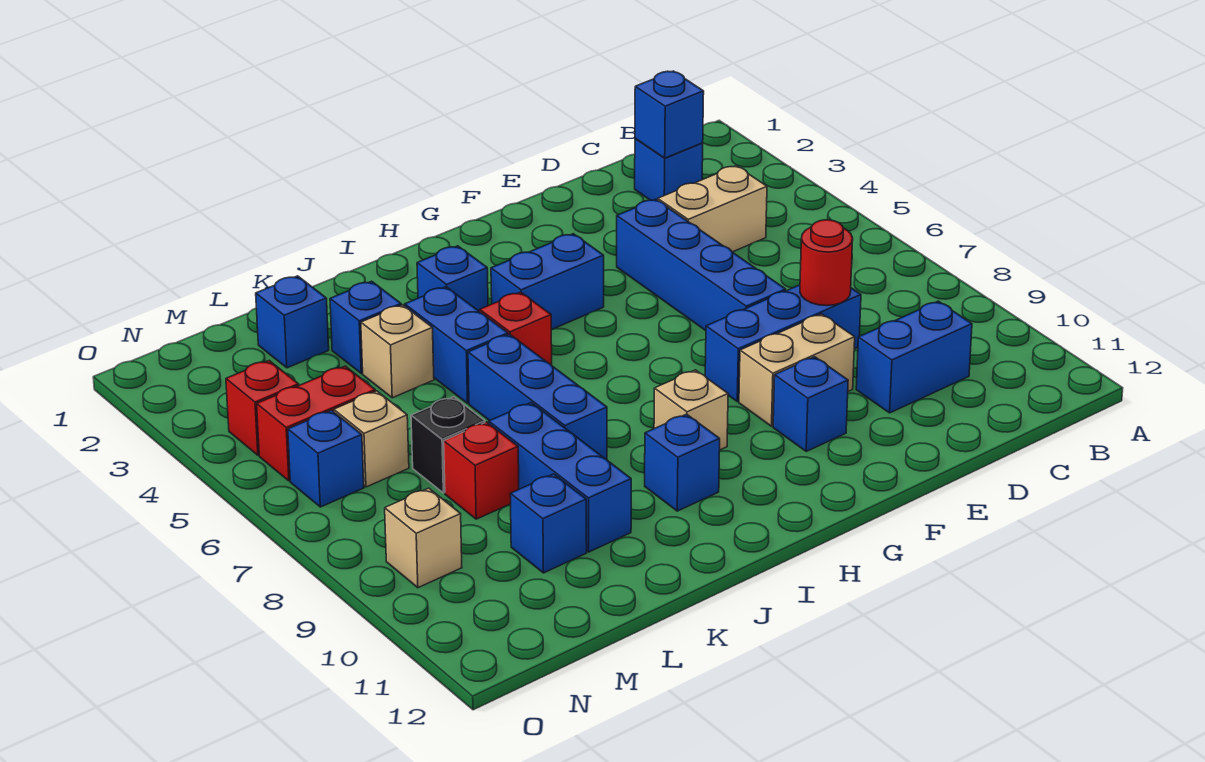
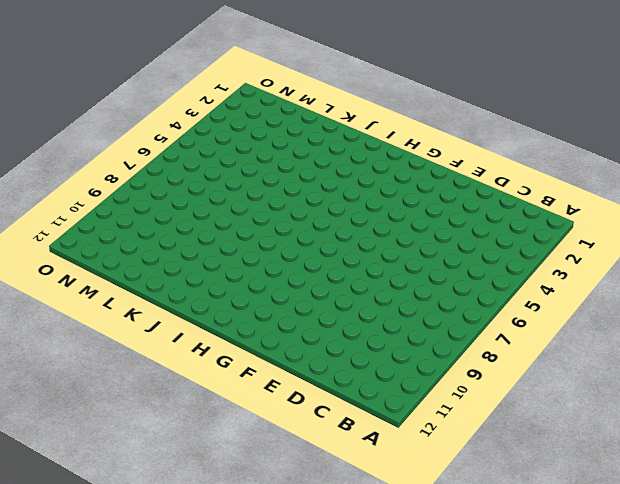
none -> blue brick C2 level 1
none -> tan brick C4:D4 level 1
none -> blue brick C10:D10 level 1

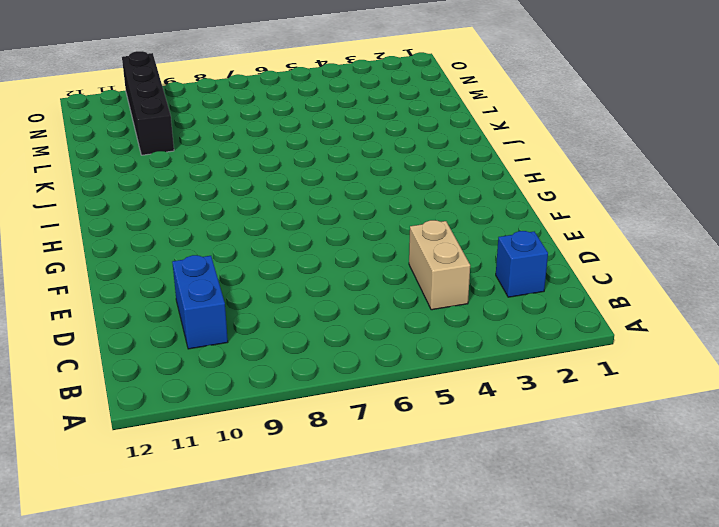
black brick L10:O10 level 1 -> blue brick L10 level 1
none -> blue brick D8:F8 level 1
none -> blue brick E4:E7 level 1
none -> tan brick E9:F9 level 1

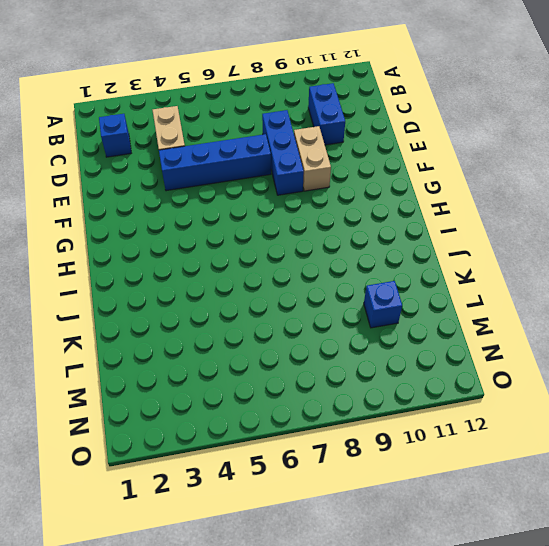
none -> blue brick F10 level 1
none -> blue brick G4:H4 level 1
none -> tan brick H9 level 1

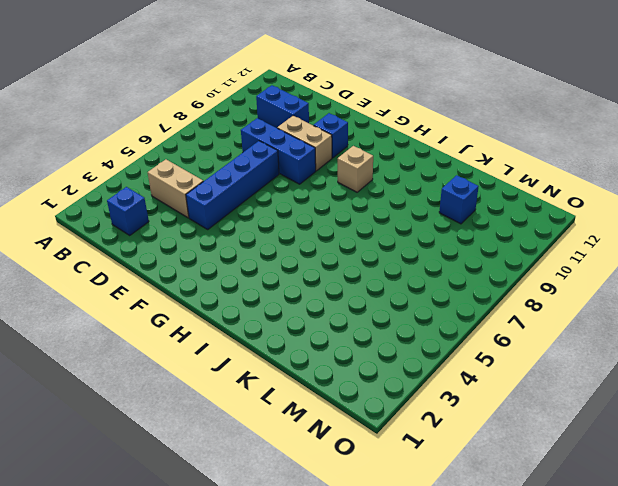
none -> blue brick G4:H4 level 1
none -> blue brick I3 level 1
none -> red brick I5 level 1

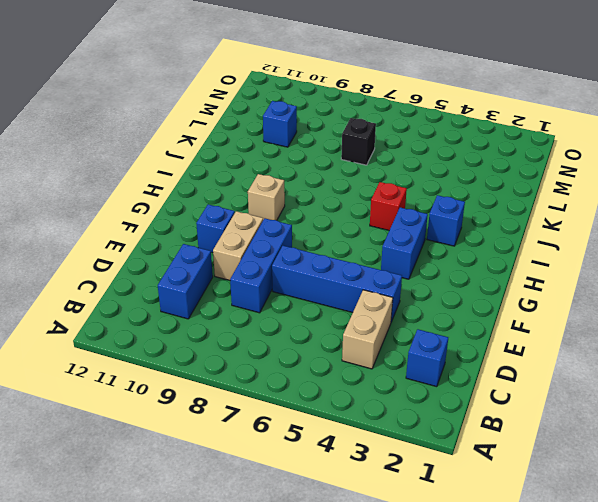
none -> blue brick I10 level 1
none -> blue brick J4:J5 level 1
none -> blue brick J6:J8 level 1

